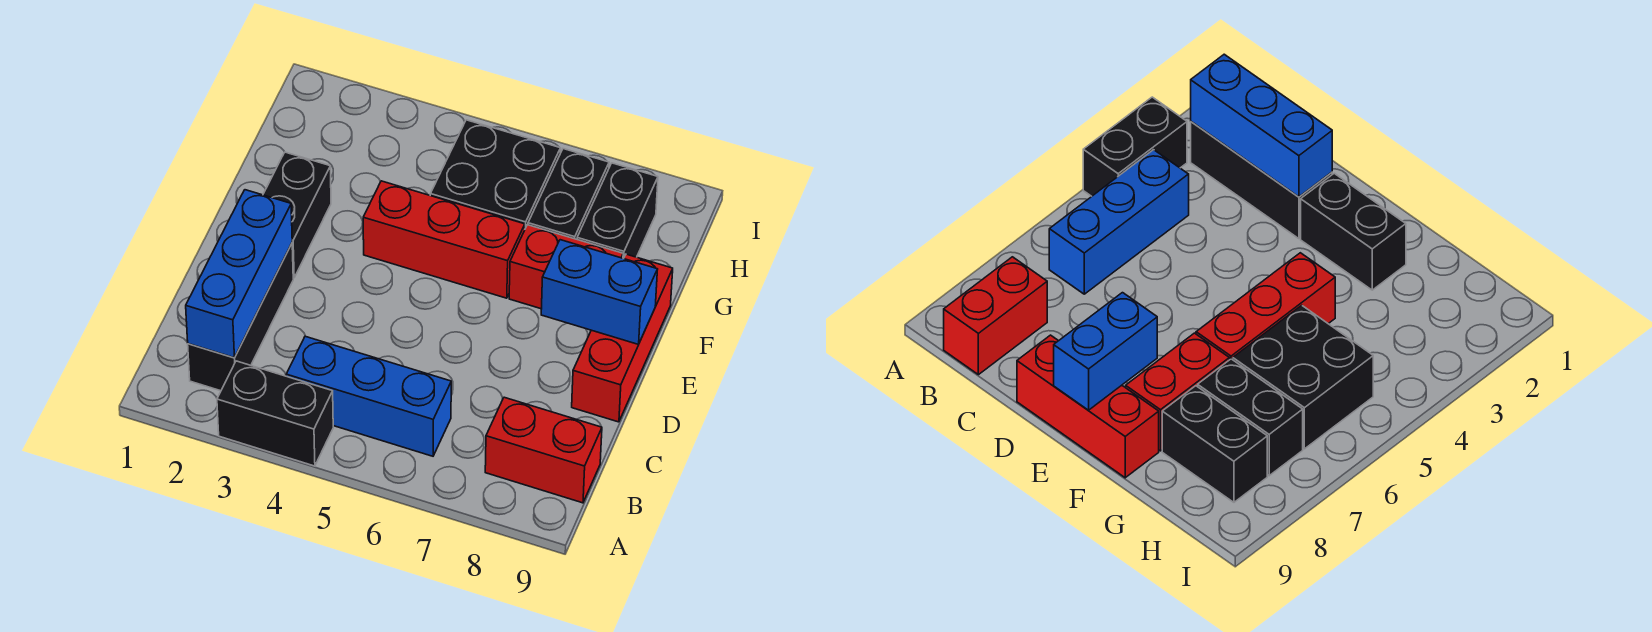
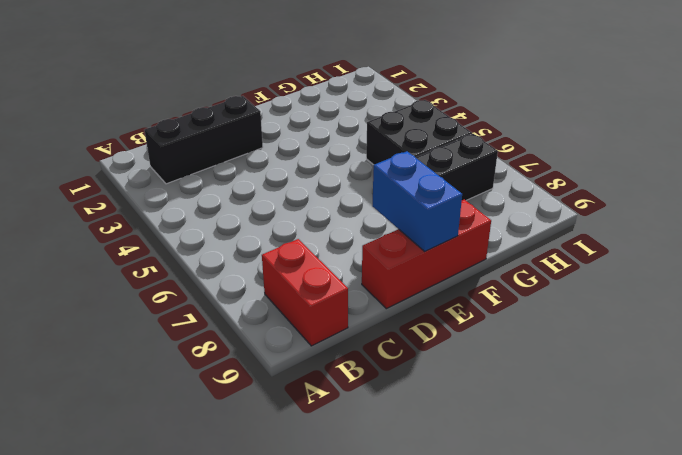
none -> black brick A3:A4 level 1
none -> blue brick B4:B6 level 1
none -> black brick E2:F2 level 1

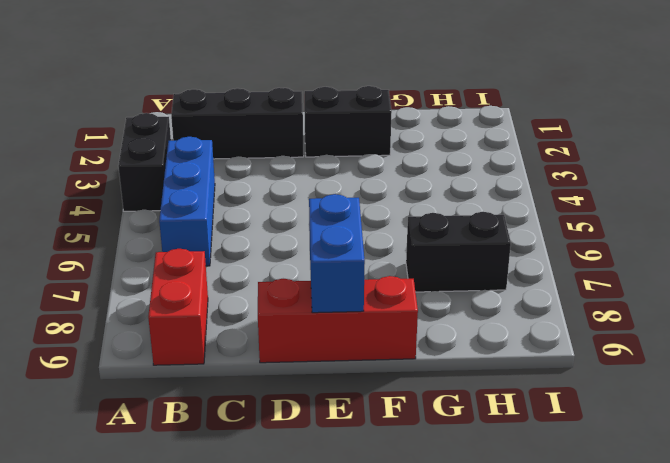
none -> red brick F4:F6 level 1
none -> red brick F7:F8 level 1
none -> black brick G5:H6 level 1

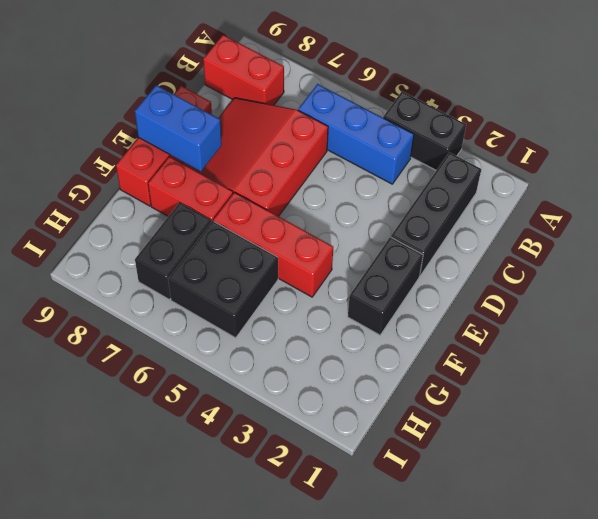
red slope C6:E8 level 1 top 6 -> none
none -> black brick G8:H8 level 1
none -> blue brick B2:D2 level 2

